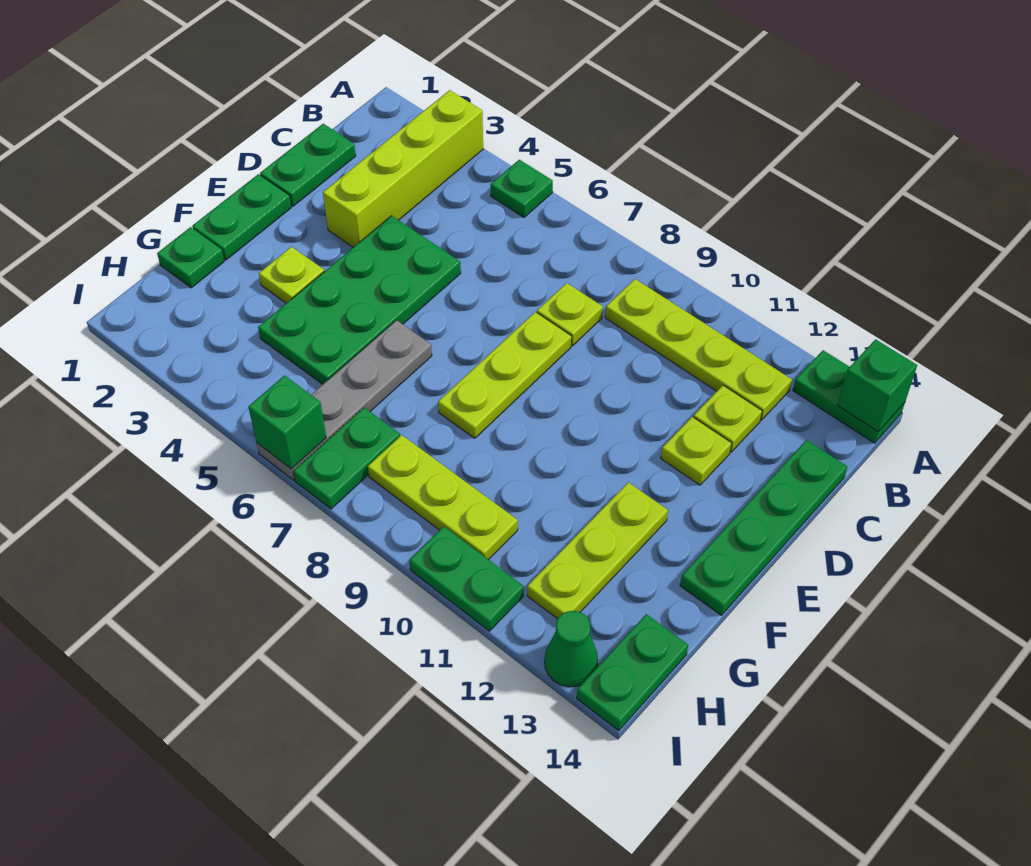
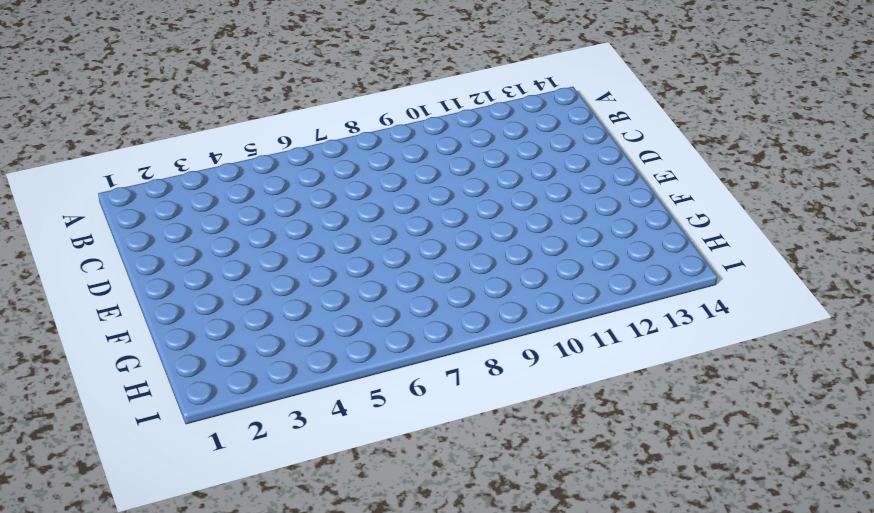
none -> lime brick A3:D3 level 1
none -> green plate A5 level 1
none -> green plate A13:A14 level 1

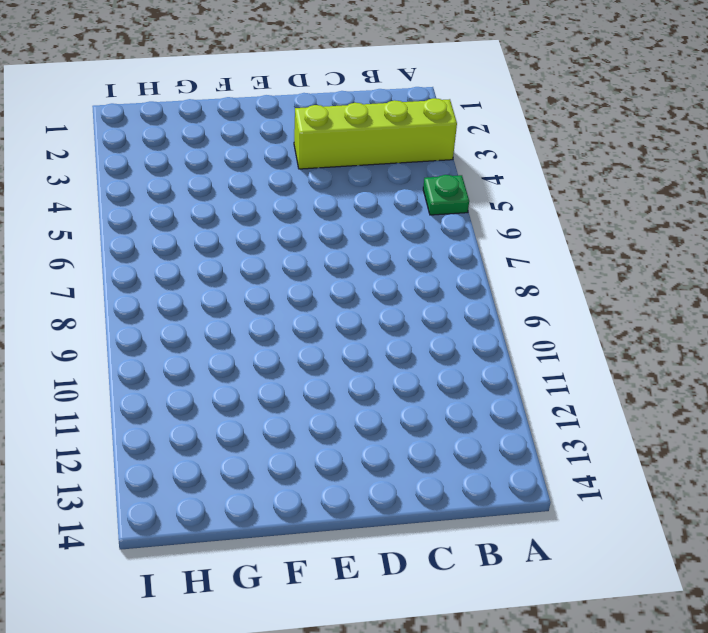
none -> green plate A13:A14 level 1
none -> lime plate B9:B12 level 1
none -> green plate C1:D1 level 1

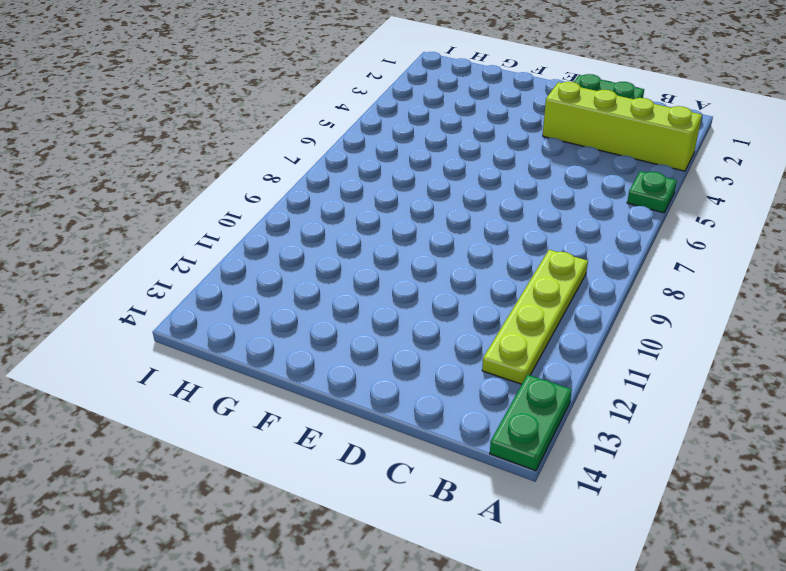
none -> lime plate C8 level 1
none -> lime plate C12 level 1
none -> green plate C14:F14 level 1

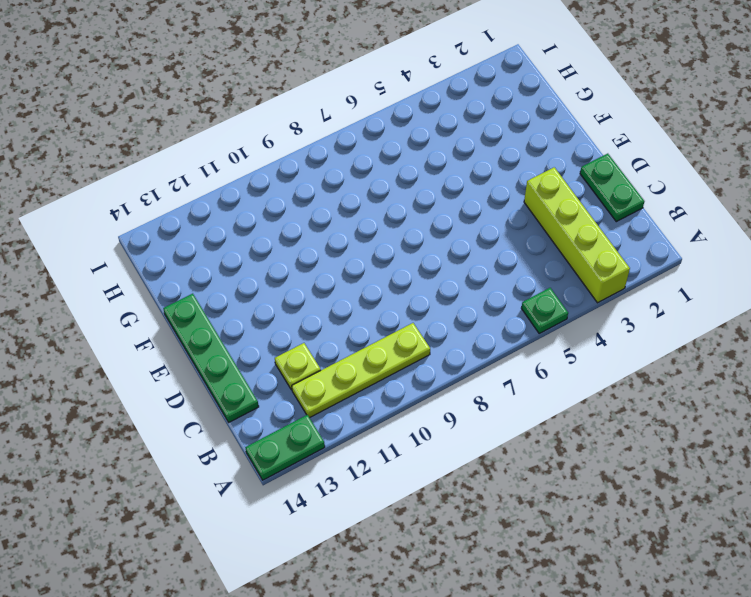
none -> lime plate C8 level 1
none -> green plate D4:G5 level 1
none -> lime plate D8:F8 level 1

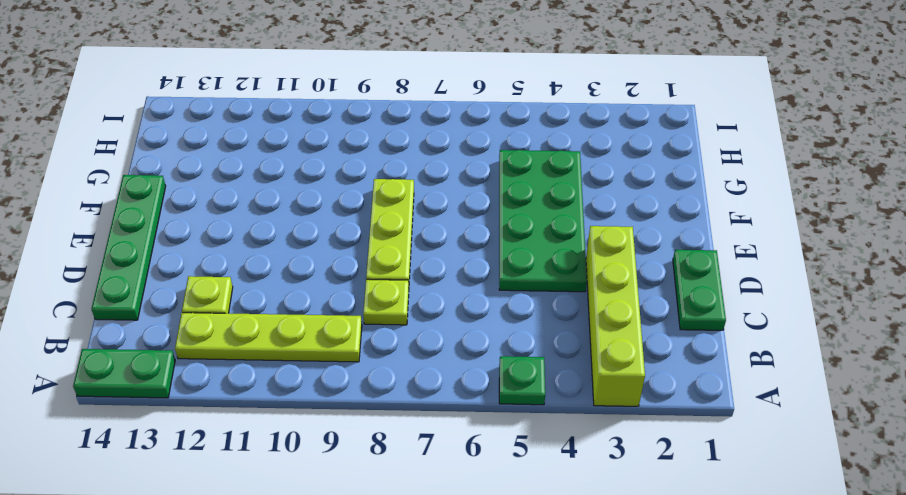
none -> lime plate D12 level 1
none -> green plate E1:F1 level 1
none -> lime plate F3 level 1

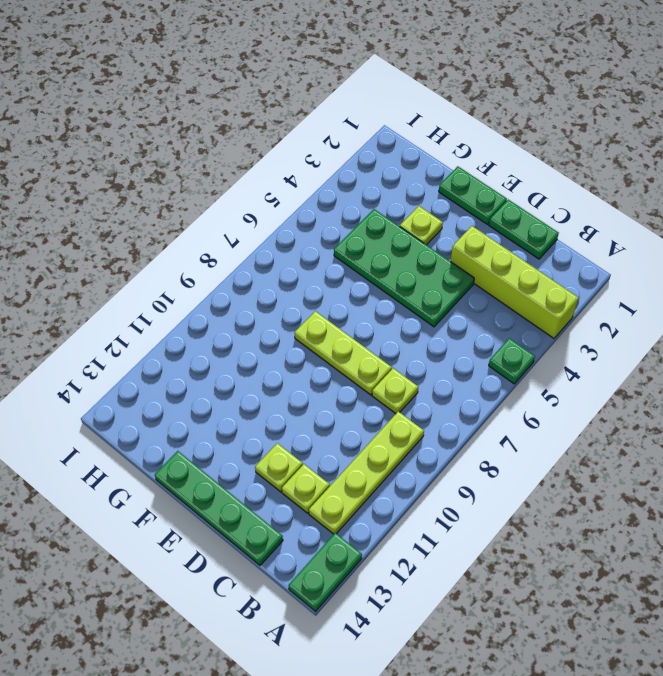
none -> grey plate F6:I6 level 1
none -> lime plate F12:H12 level 1
none -> green plate G1 level 1

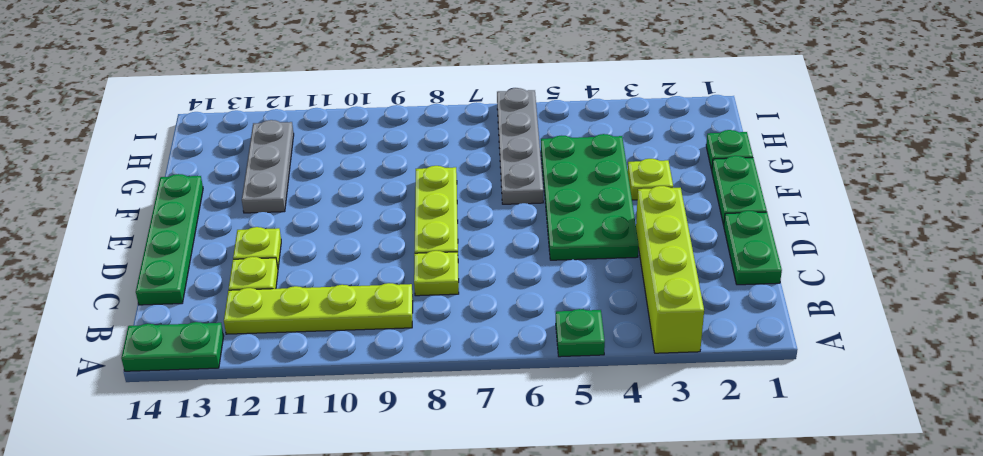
grey plate F12:H12 level 1 -> lime plate F12:H12 level 1
none -> green plate H7:I7 level 1
none -> lime plate H8:H10 level 1
none -> green plate H14:I14 level 1

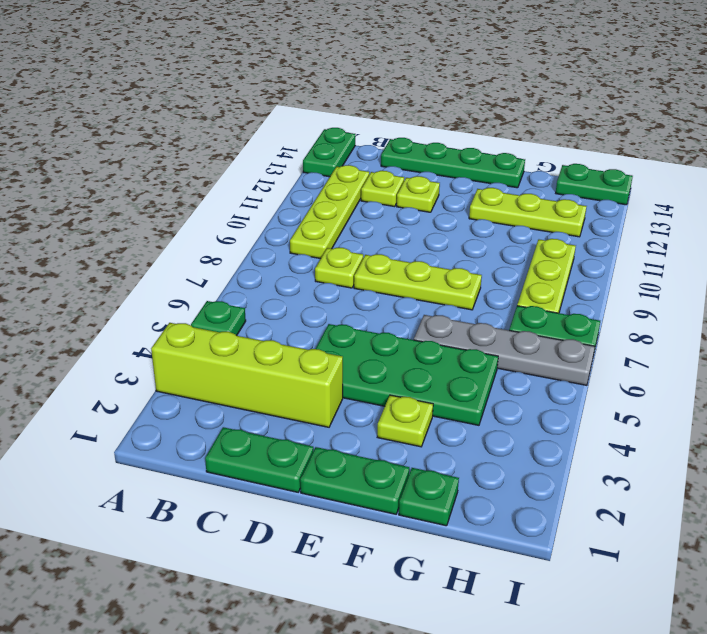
none -> green plate I10:I11 level 1
none -> green cone I13 level 1
none -> green brick A14 level 2

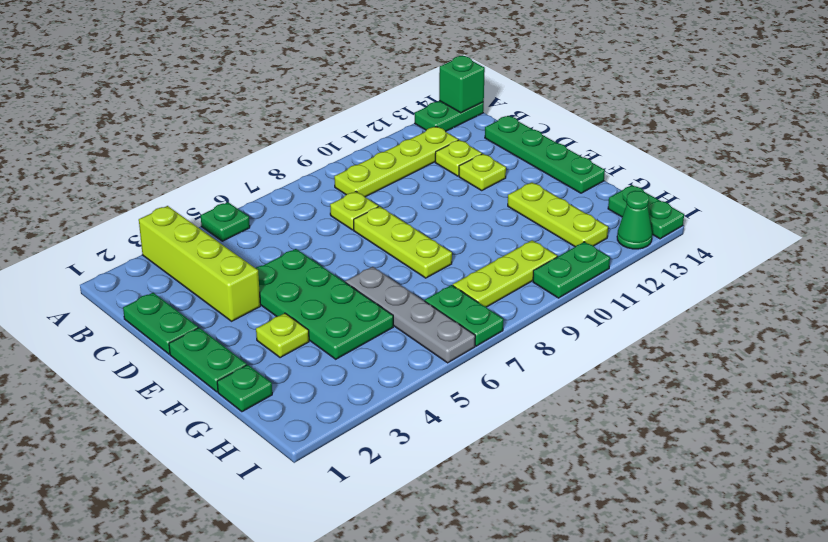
none -> green brick I6 level 2

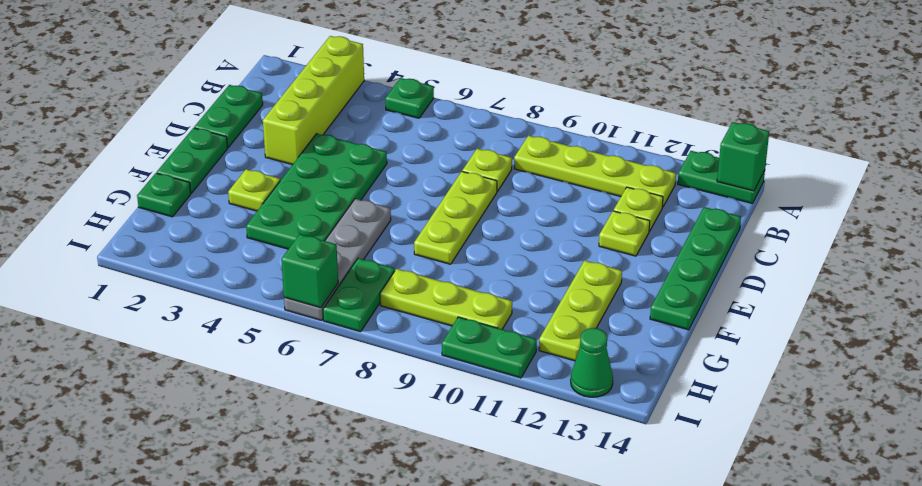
none -> green plate H14:I14 level 1

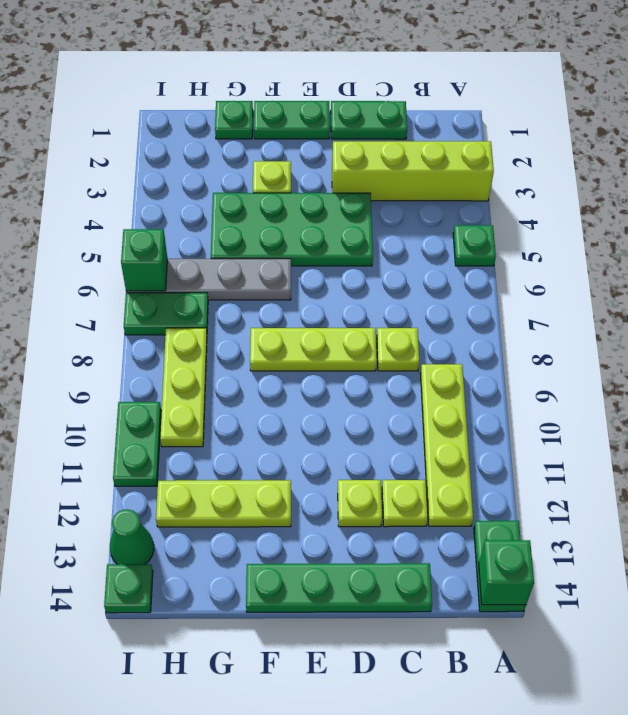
green plate I14 level 1 -> green plate H14:I14 level 1

